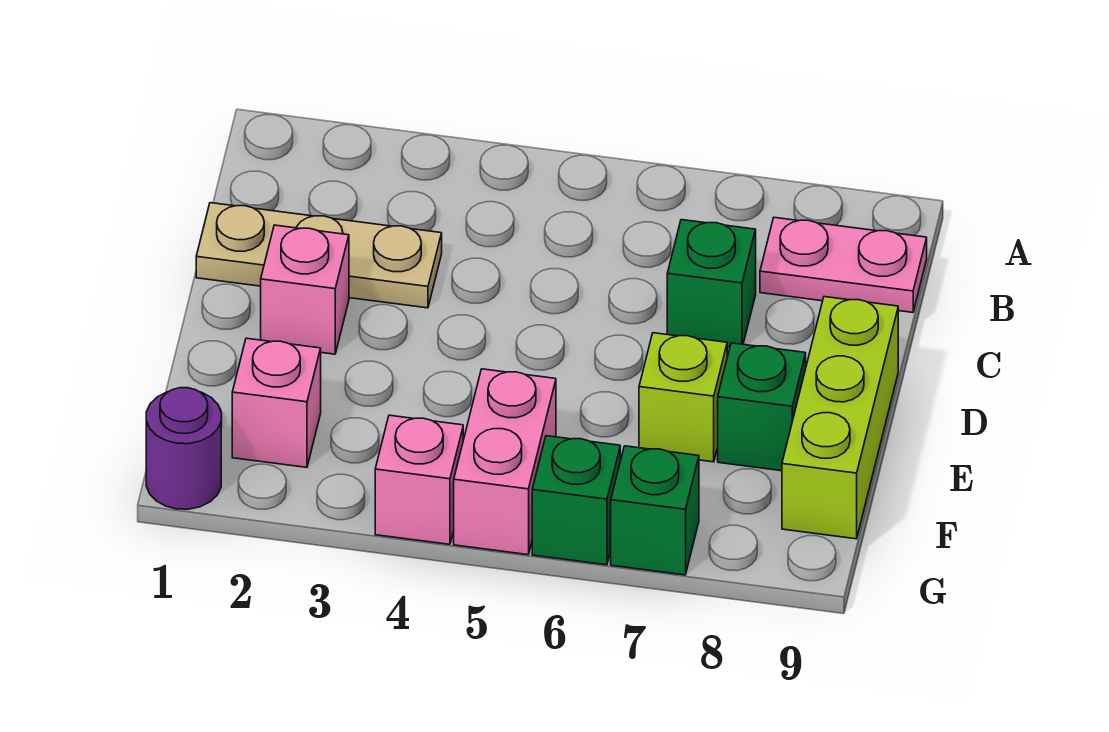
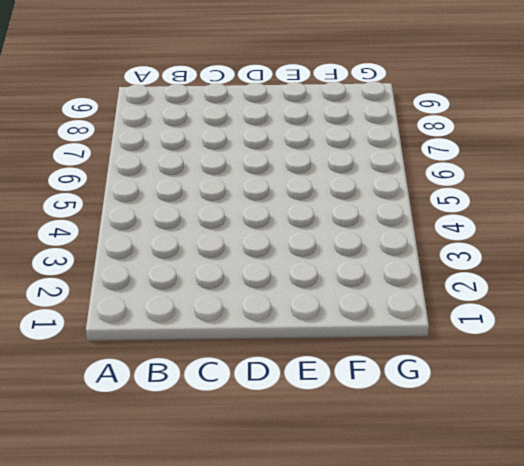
none -> pink plate B8:B9 level 1
none -> tan plate C1:C3 level 1
none -> green brick C7 level 1

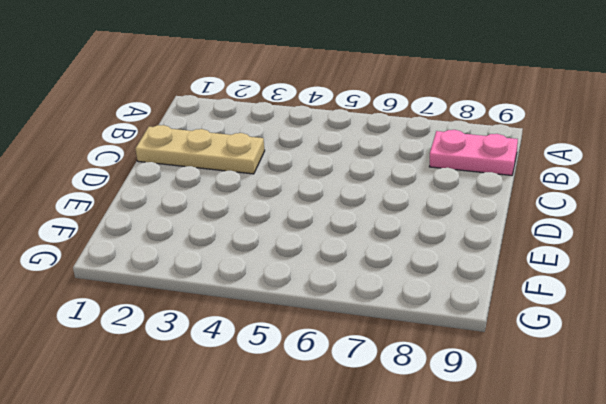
none -> green brick C7 level 1
none -> pink brick D2 level 1
none -> lime brick D9:F9 level 1

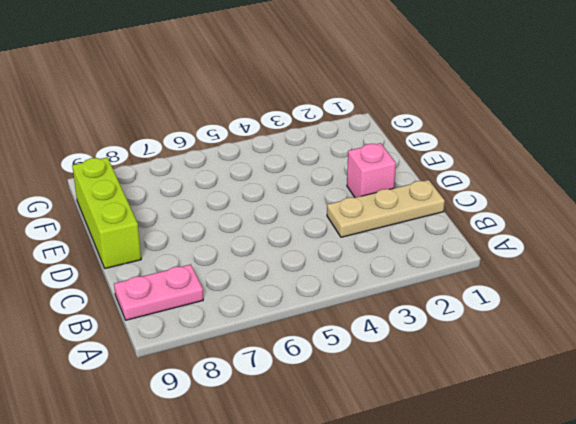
none -> green brick C7 level 1
none -> lime brick E7 level 1
none -> green brick E8 level 1

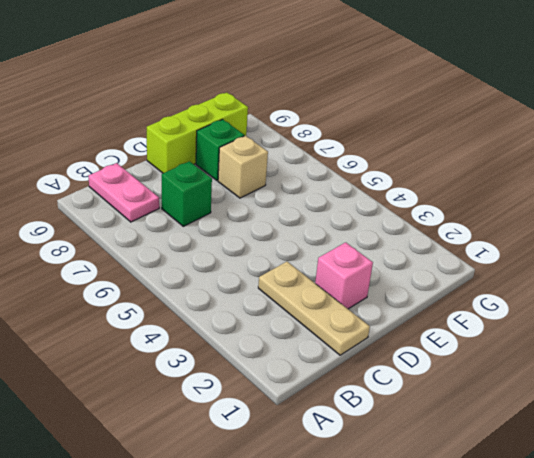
tan brick E7 level 1 -> lime brick E7 level 1
none -> pink brick F2 level 1
none -> pink brick F5:G5 level 1
none -> purple round brick G1 level 1

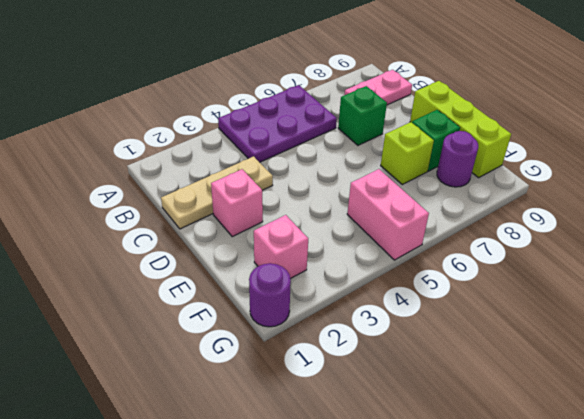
purple plate A4:B6 level 1 -> none
purple round brick F8 level 1 -> none
none -> pink brick G4 level 1
none -> green brick G6 level 1
none -> green brick G7 level 1

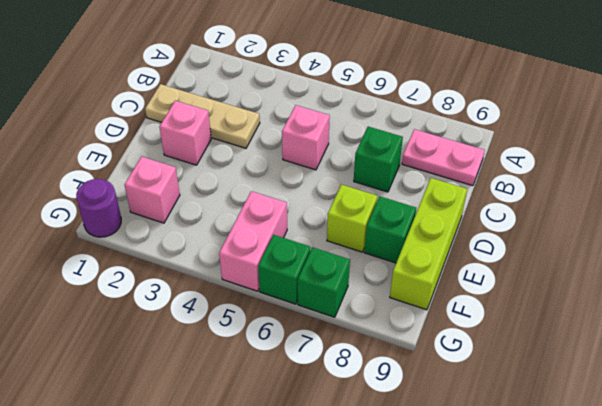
pink brick C5 level 1 -> pink brick G4 level 1

